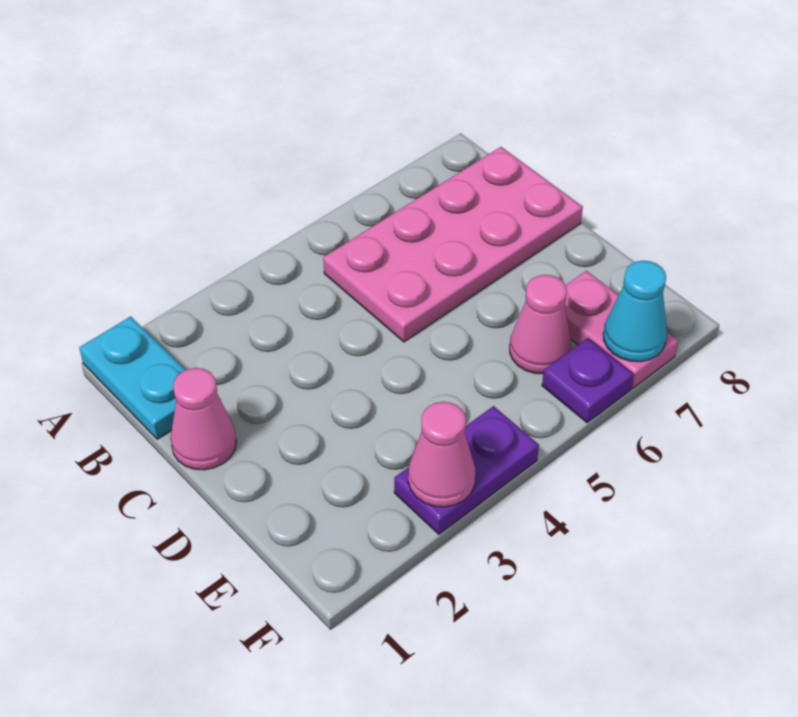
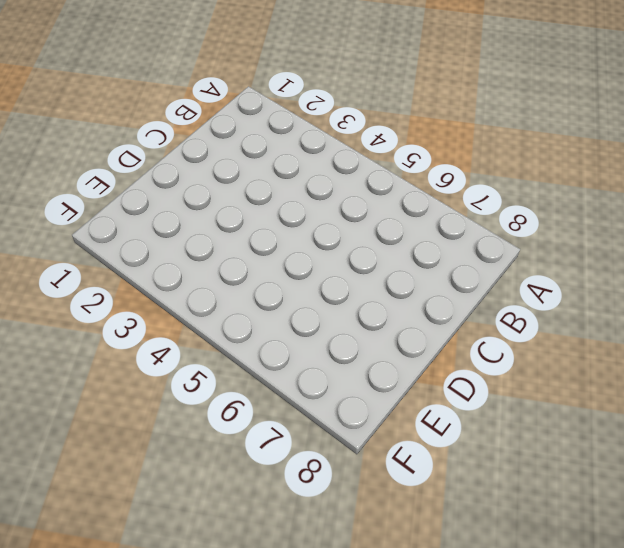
none -> cyan plate A1:B1 level 1
none -> pink plate B5:C8 level 1

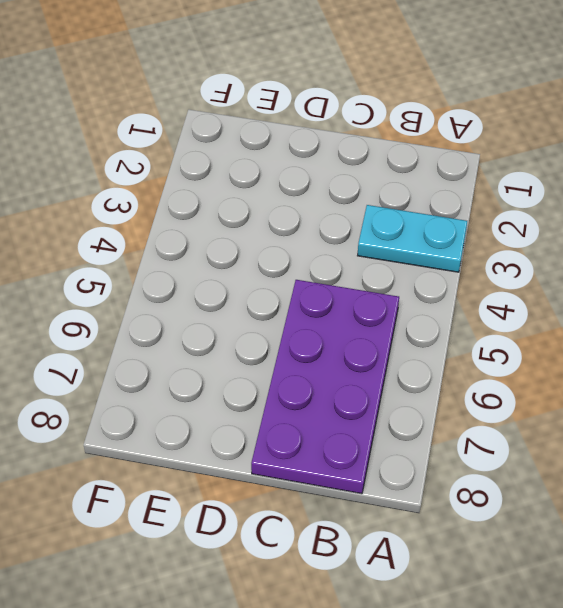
cyan plate A3:B3 level 1 -> cyan plate A1:B1 level 1
purple plate B5:C8 level 1 -> pink plate B5:C8 level 1
none -> pink cone C1 level 1
none -> pink cone E6 level 1

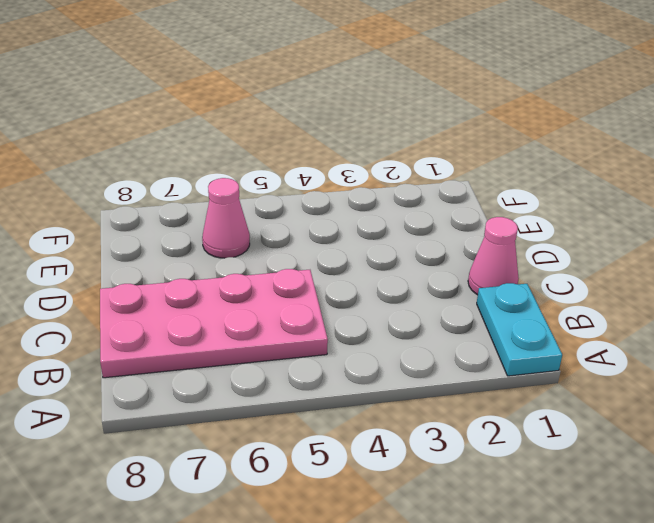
none -> pink plate E7:F7 level 1
none -> purple plate F3:F4 level 1

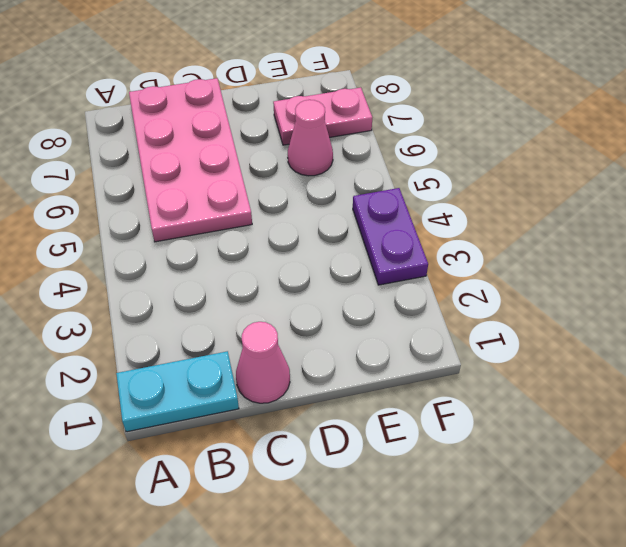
none -> purple plate F6 level 1
none -> pink cone F3 level 2

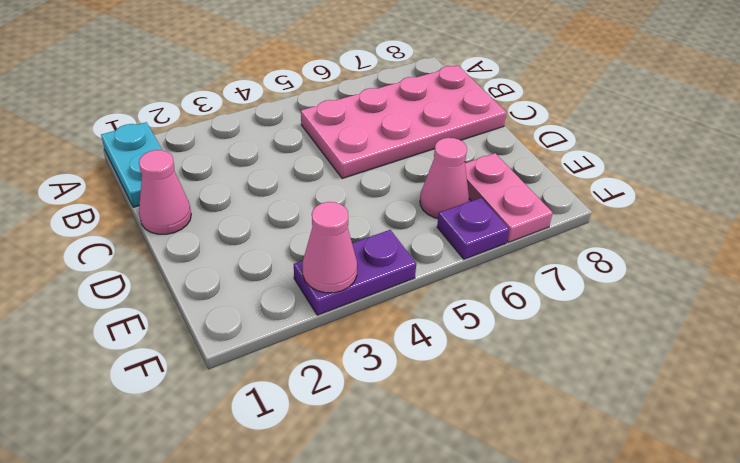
none -> cyan cone F7 level 2

